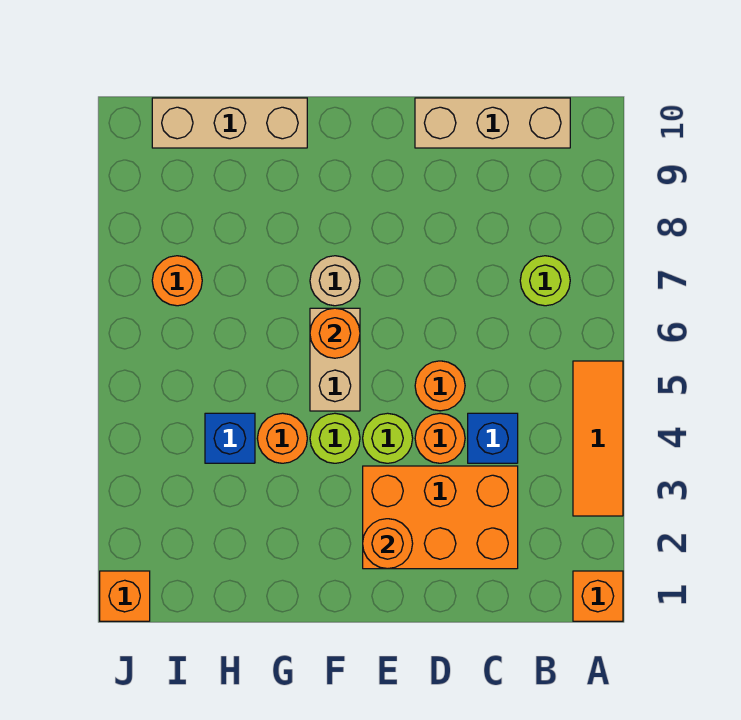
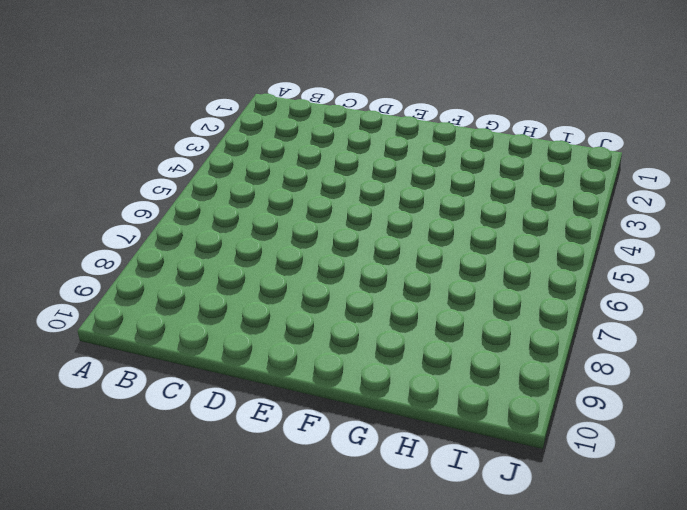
none -> orange brick A1 level 1
none -> orange tile A3:A5 level 1
none -> lime round brick B7 level 1

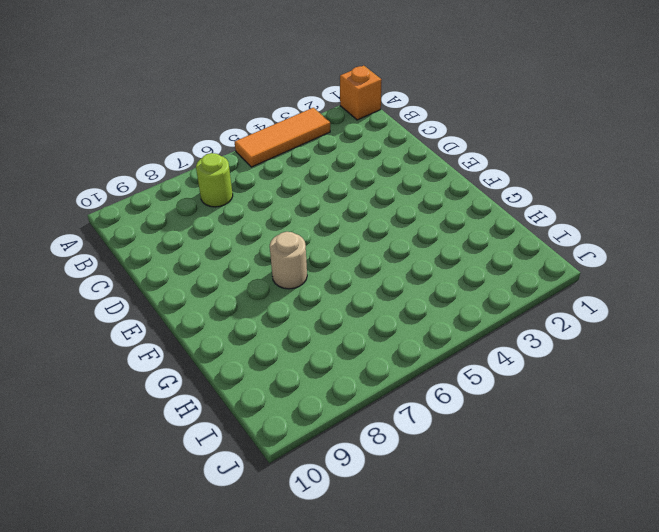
none -> tan brick B10:D10 level 1
none -> orange brick C2:E3 level 1
none -> blue brick C4 level 1

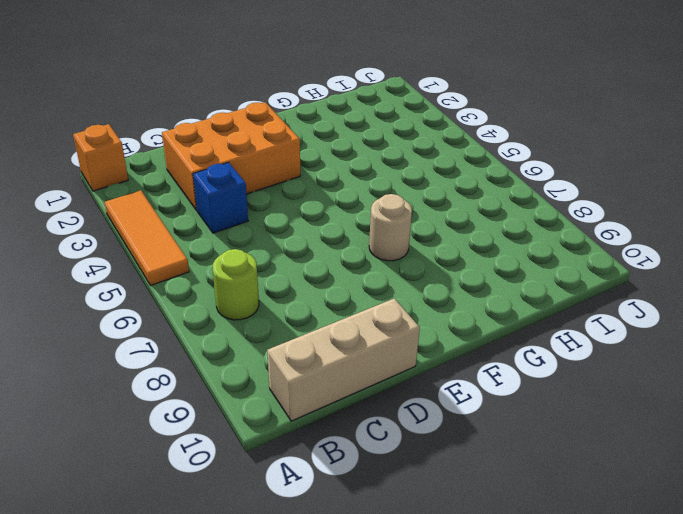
none -> orange round brick D4 level 1
none -> orange round brick D5 level 1
none -> lime round brick E4 level 1

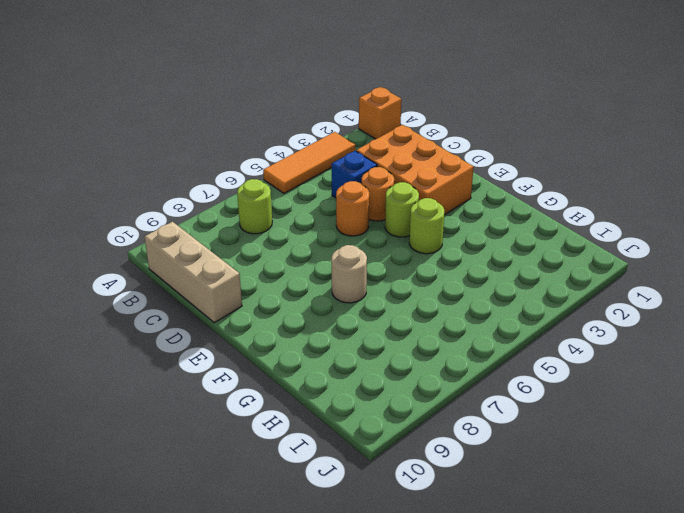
none -> tan brick F5:F6 level 1
none -> orange round brick G4 level 1
none -> tan brick G10:I10 level 1

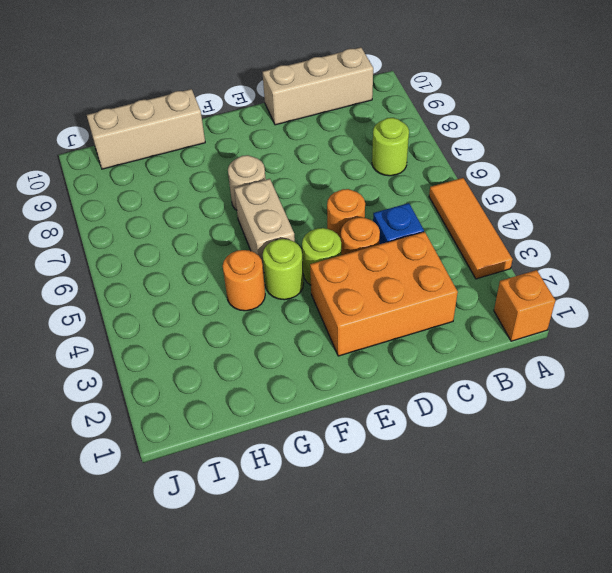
none -> blue brick H4 level 1
none -> orange round brick I7 level 1
none -> orange brick J1 level 1

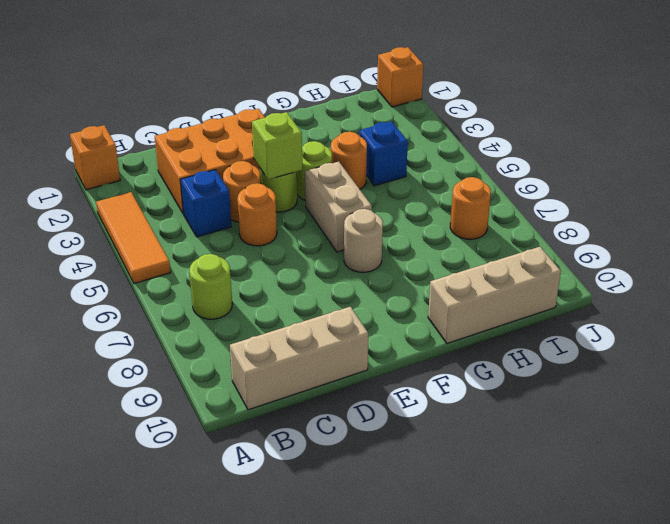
lime brick E4 level 2 -> none
none -> orange round brick E2 level 2
none -> orange round brick F6 level 2

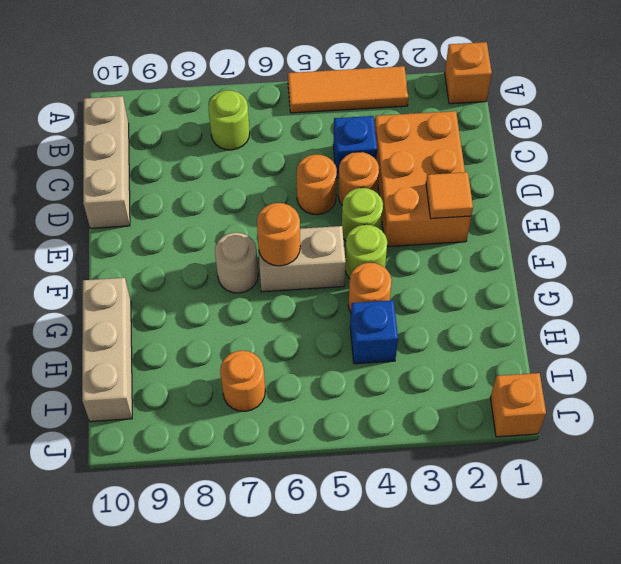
orange tile E2 level 2 -> orange round brick E2 level 2

